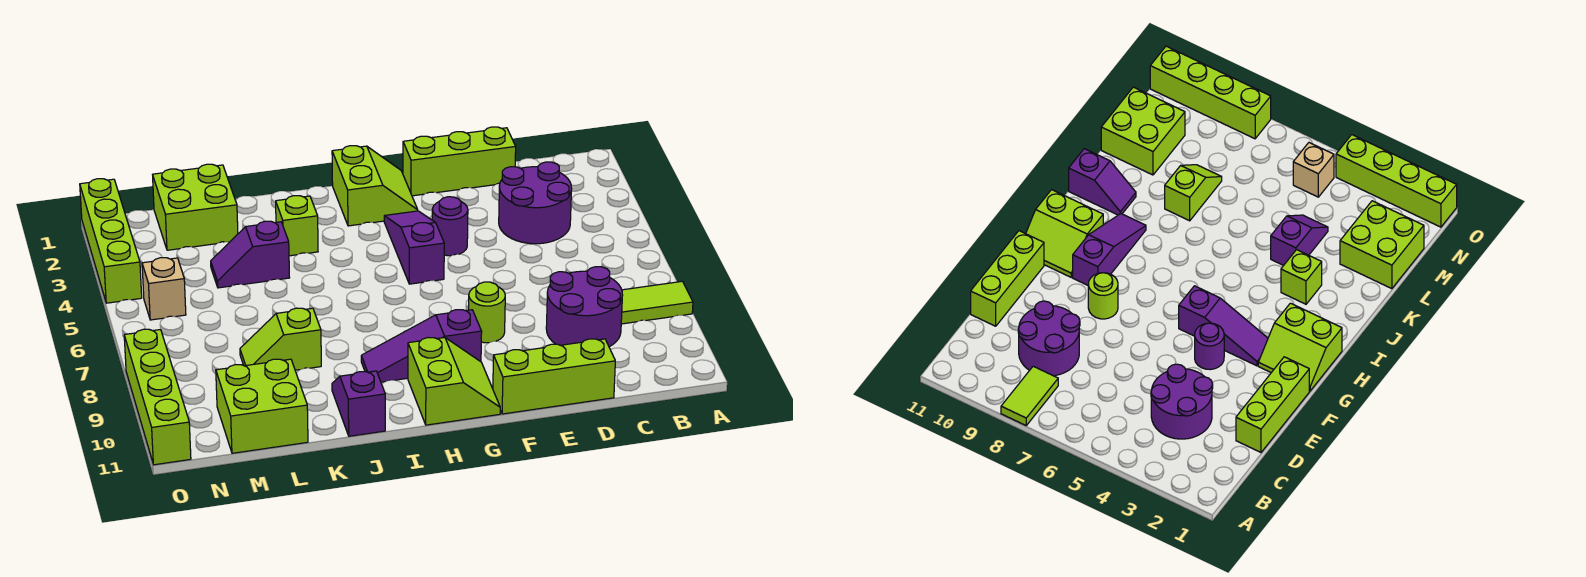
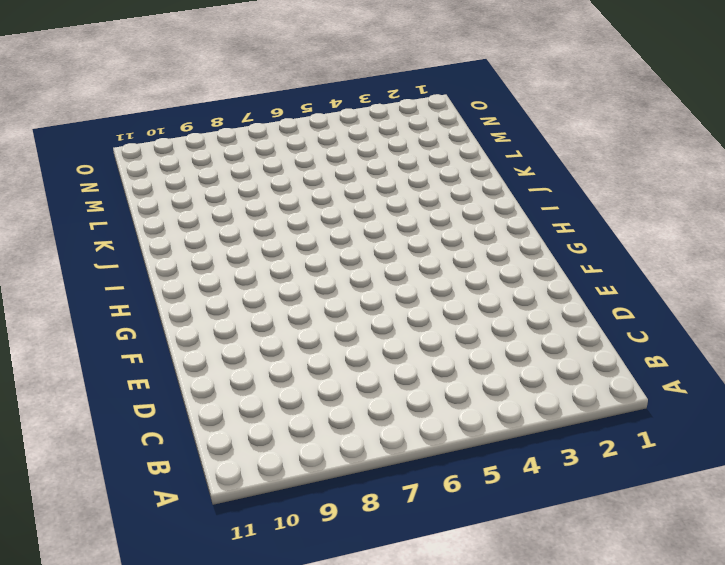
none -> lime tile A8:B8 level 1
none -> purple round brick C3:D4 level 1
none -> purple round brick C8:D9 level 1

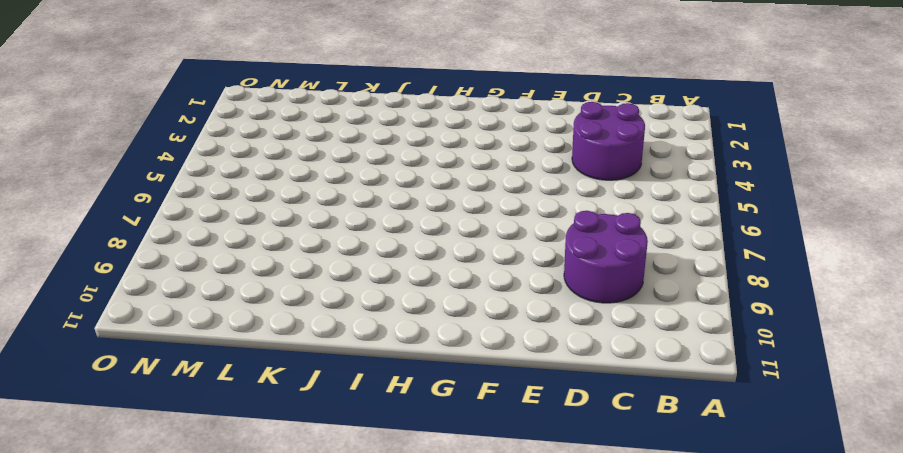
none -> lime tile A8:B8 level 1
none -> lime brick D1:F1 level 1
none -> lime brick D11:F11 level 1

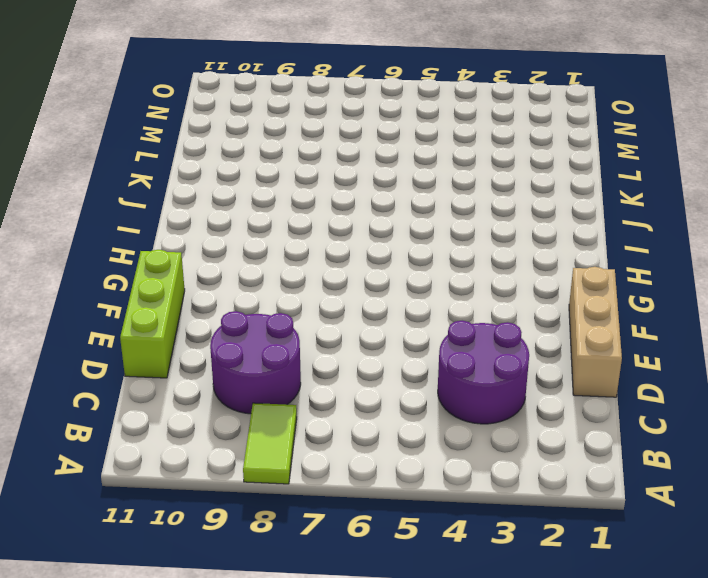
tan brick D1:F1 level 1 -> lime brick D1:F1 level 1
none -> purple round brick F4 level 1
none -> lime round brick F8 level 1
none -> lime slope G1:H2 level 1 top H

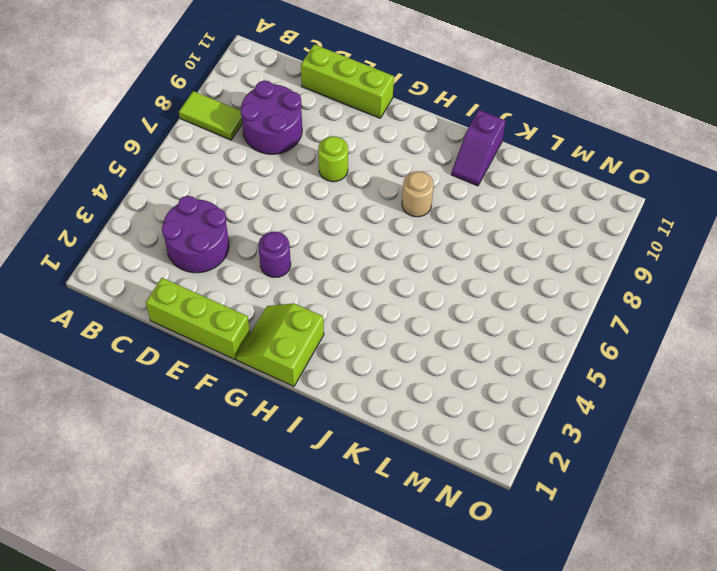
tan round brick I8 level 1 -> none
none -> purple slope G3:G5 level 1 top 5
none -> purple slope G9:I9 level 1 top G
none -> lime slope G10:H11 level 1 top H

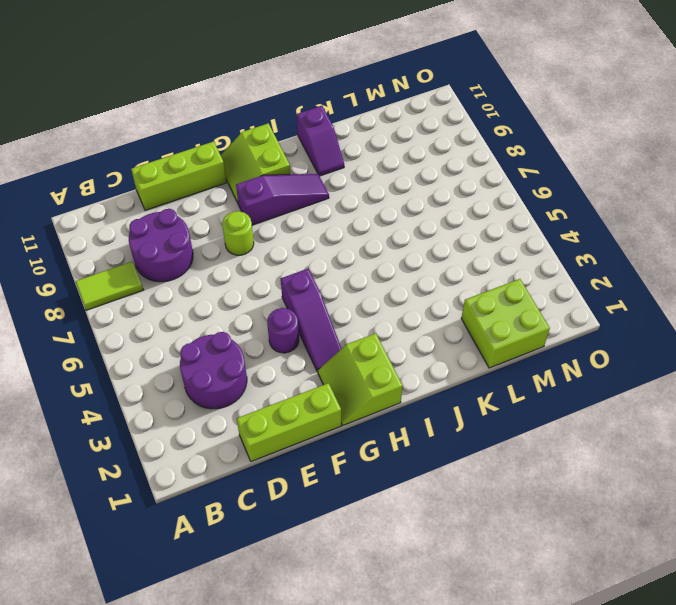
none -> lime brick J3 level 1
none -> purple slope K4:L4 level 1 top K
none -> lime slope K8:L8 level 1 top K

